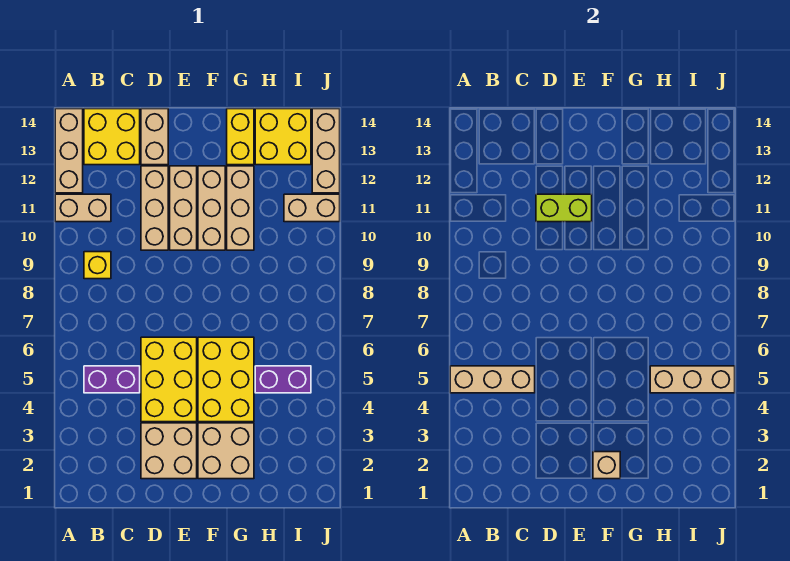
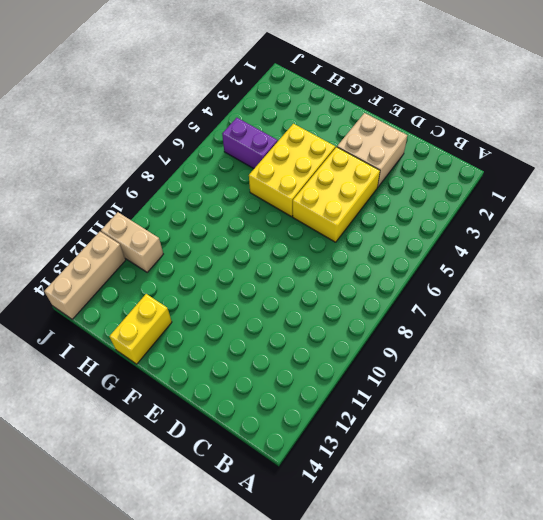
none -> tan brick A11:B11 level 1
none -> tan brick A12:A14 level 1
none -> purple brick B5:C5 level 1

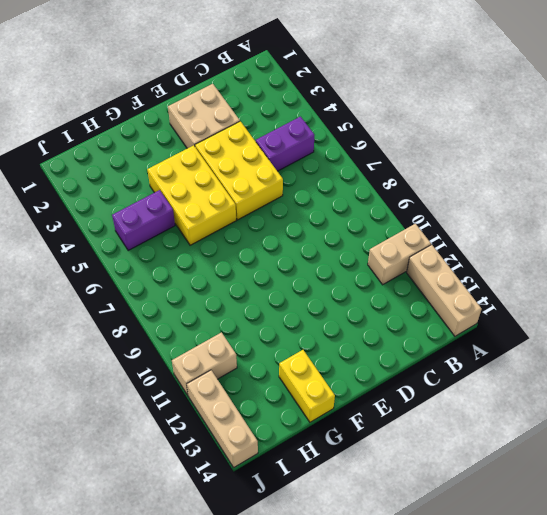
none -> yellow brick B9 level 1
none -> yellow brick B13:C14 level 1
none -> tan brick D10:D12 level 1

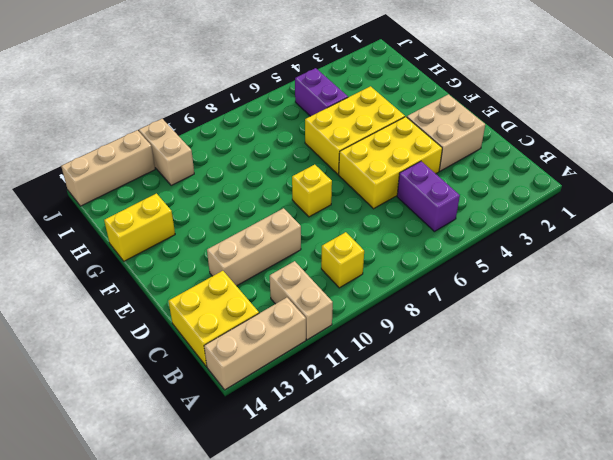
yellow brick E8 level 1 -> none
none -> tan brick D13:D14 level 1
none -> tan brick E10:E12 level 1
none -> tan brick F2:G3 level 1

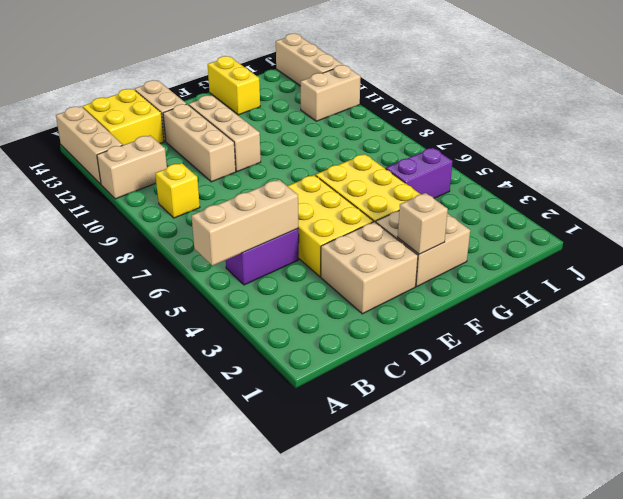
none -> tan brick F10:F12 level 1
none -> tan brick G10:G12 level 1
none -> yellow brick H13:I14 level 1

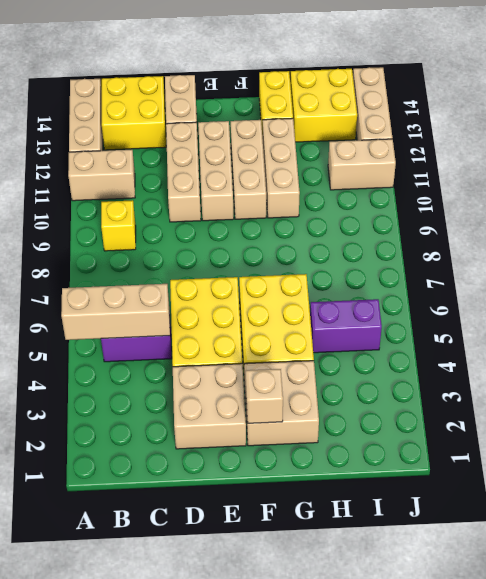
none -> lime brick D11:E11 level 2
none -> tan brick H5:J5 level 2

